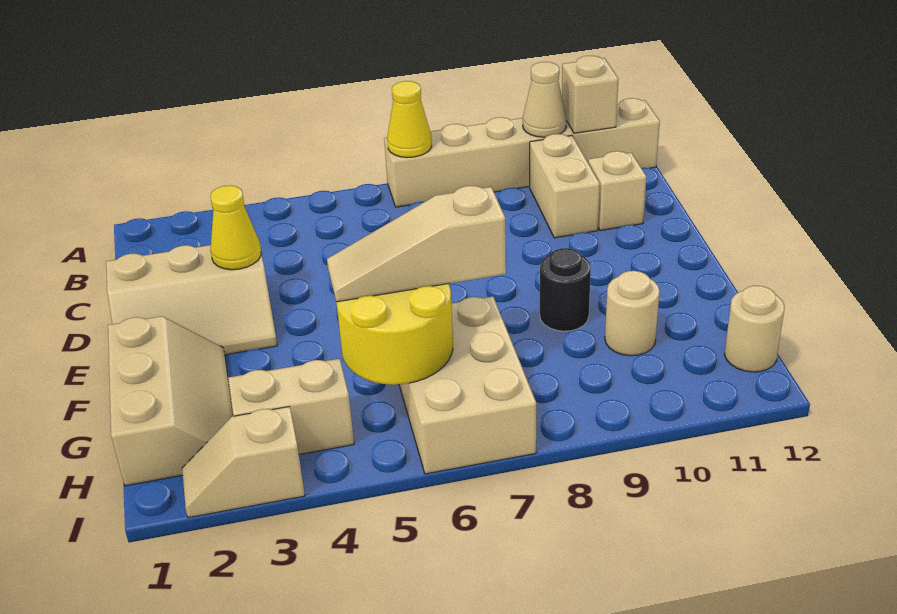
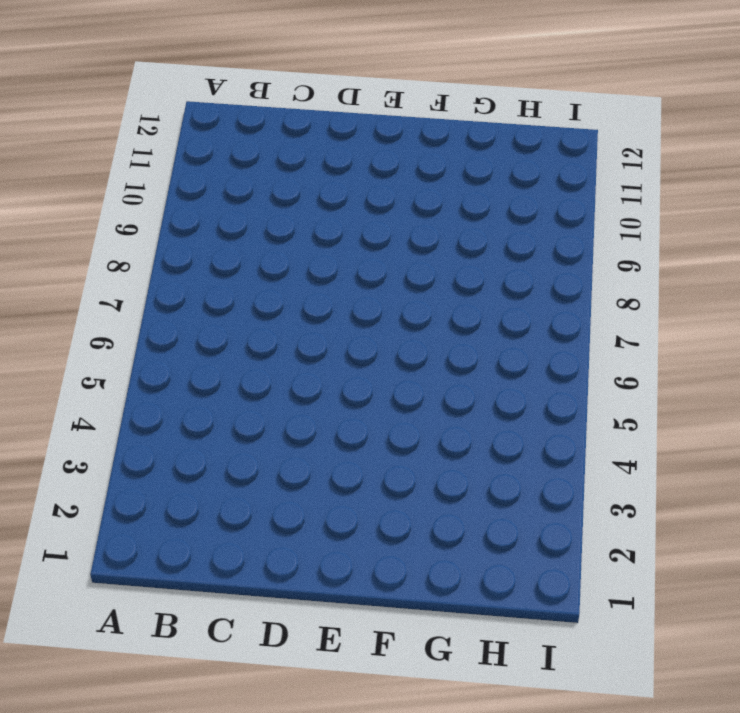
none -> tan brick A7:A12 level 1
none -> tan brick B10:C10 level 1
none -> tan brick C11 level 1

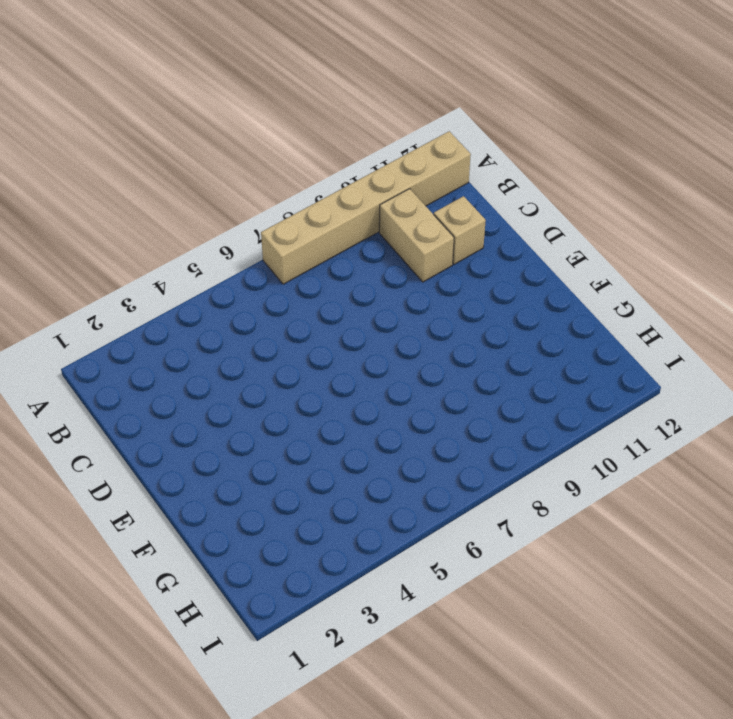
none -> tan slope D1:E3 level 1 top D
none -> tan slope F1:H2 level 1 top 1
none -> black round brick F9 level 1

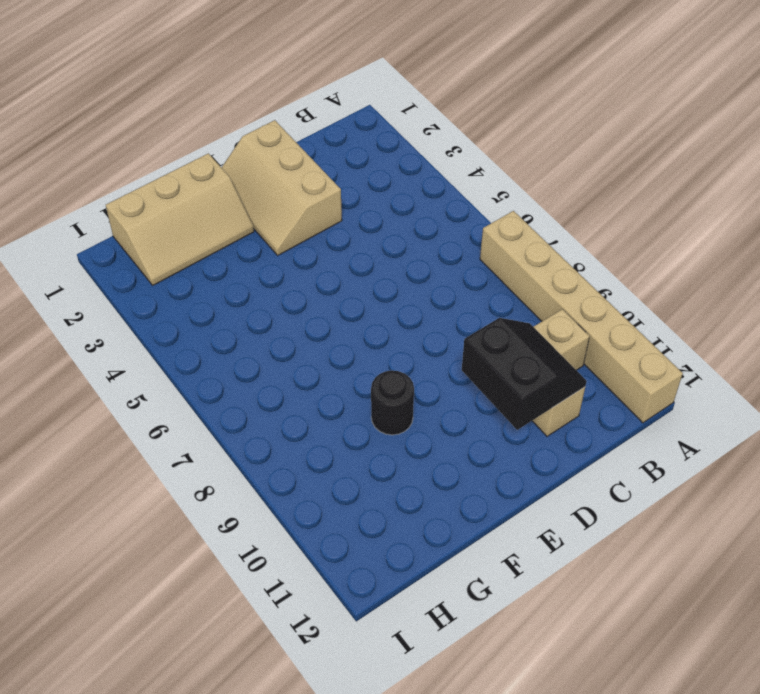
black slope C10:D11 level 2 top D -> none
none -> tan brick G6:I7 level 1
none -> tan round brick G10 level 1
none -> tan brick H3:H4 level 1

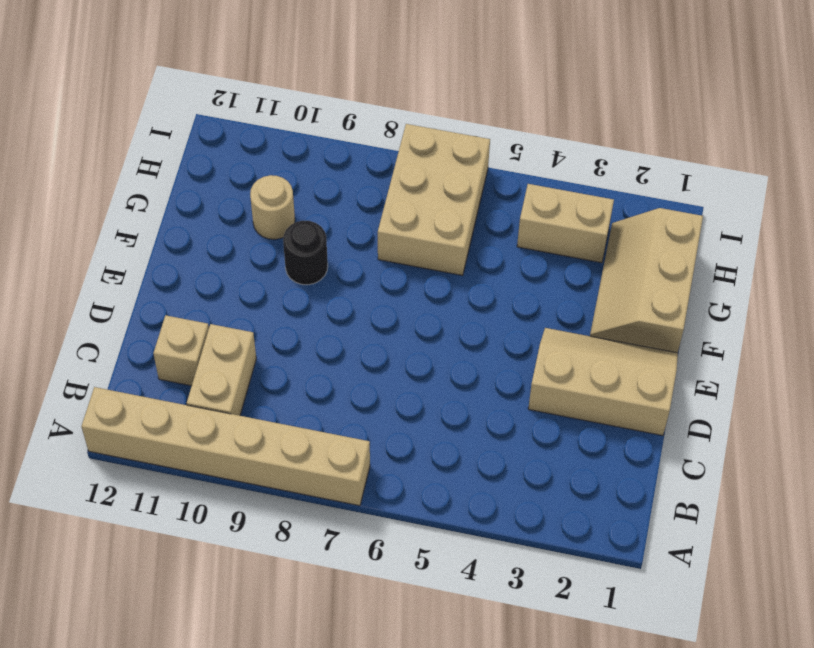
none -> tan round brick H12 level 1
none -> tan slope I2:I3 level 1 top 3
none -> yellow cone A7 level 2

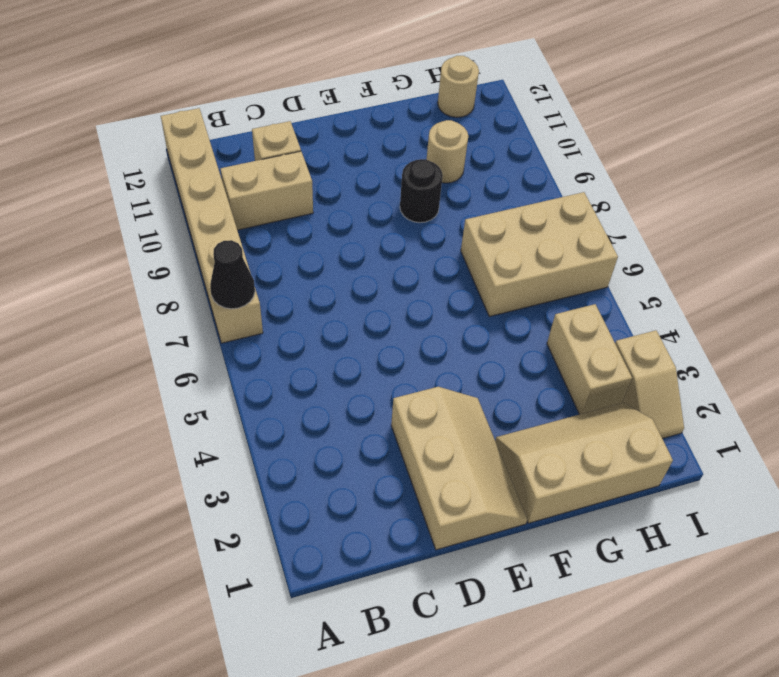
black cone A7 level 2 -> yellow cone A7 level 2
none -> tan cone A10 level 2
none -> tan brick A11 level 2
none -> yellow cone D3 level 2

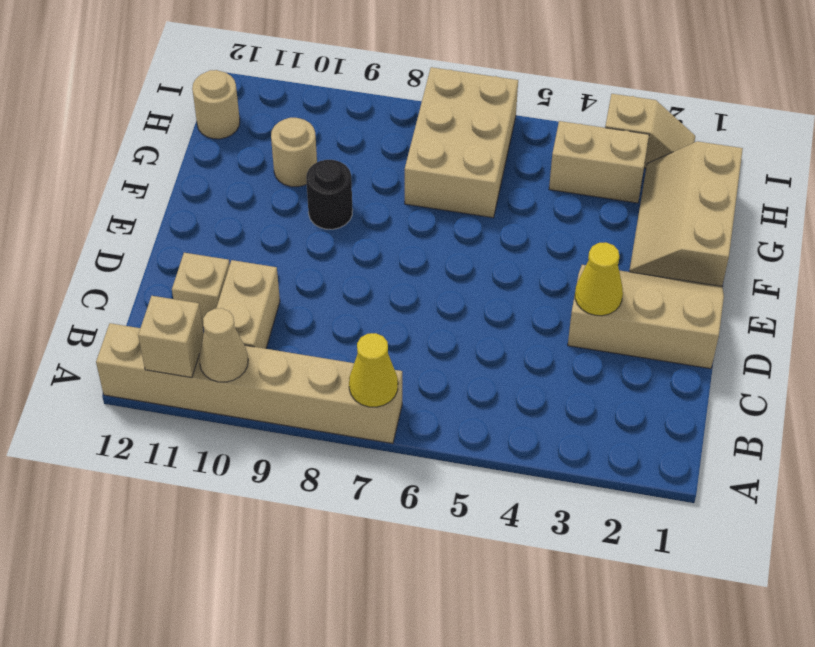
none -> yellow round brick G5:H6 level 2
none -> tan slope G5:G7 level 3 top 7

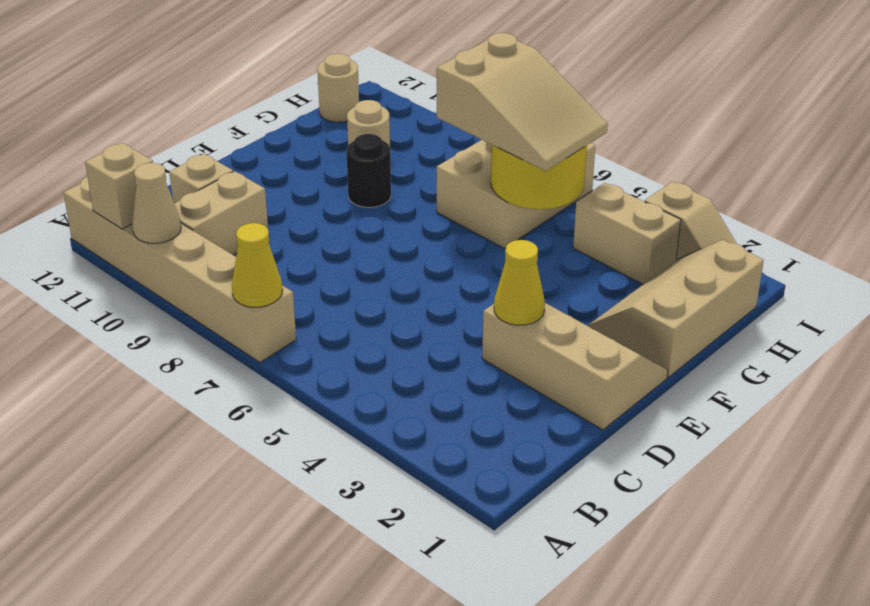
tan slope G5:H7 level 3 top 7 -> tan slope G5:G7 level 3 top 7

